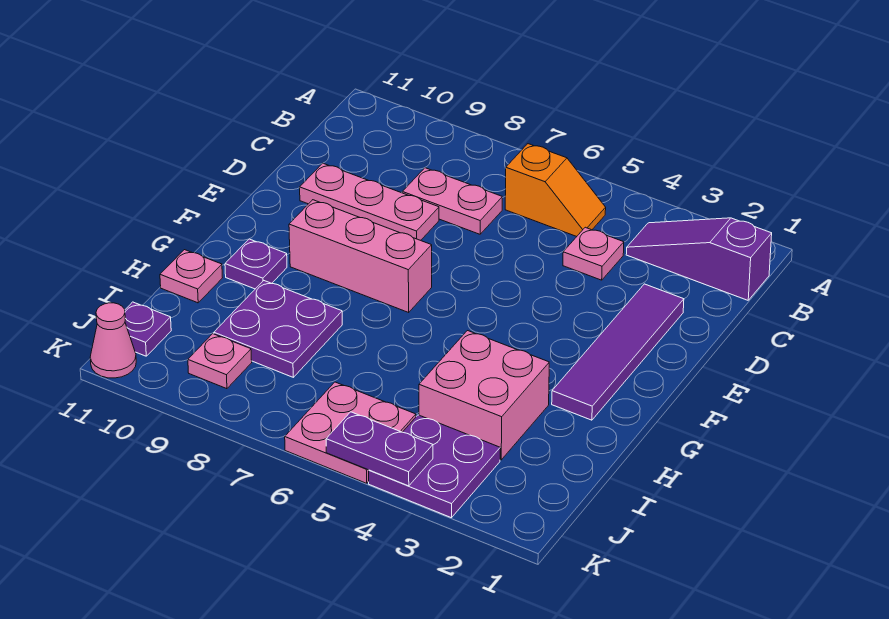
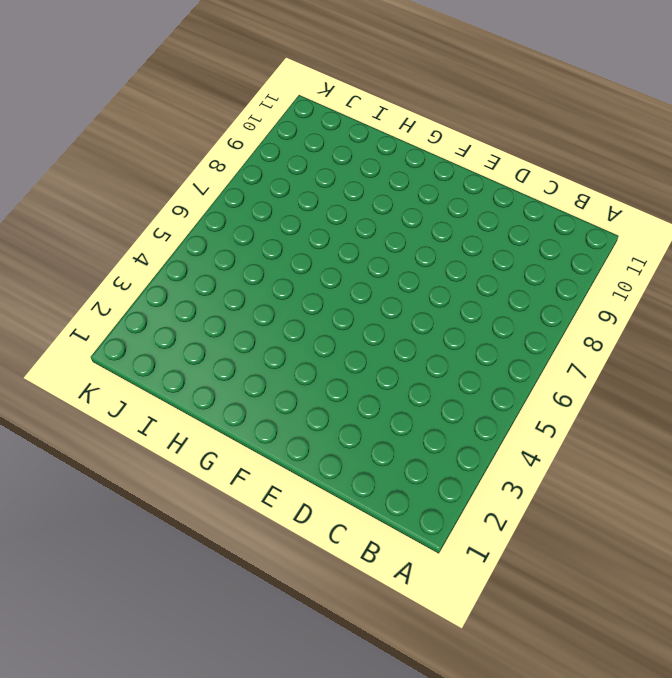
none -> purple slope B1:B3 level 1 top 1
none -> orange slope B5:B6 level 1 top 6
none -> pink plate C4 level 1

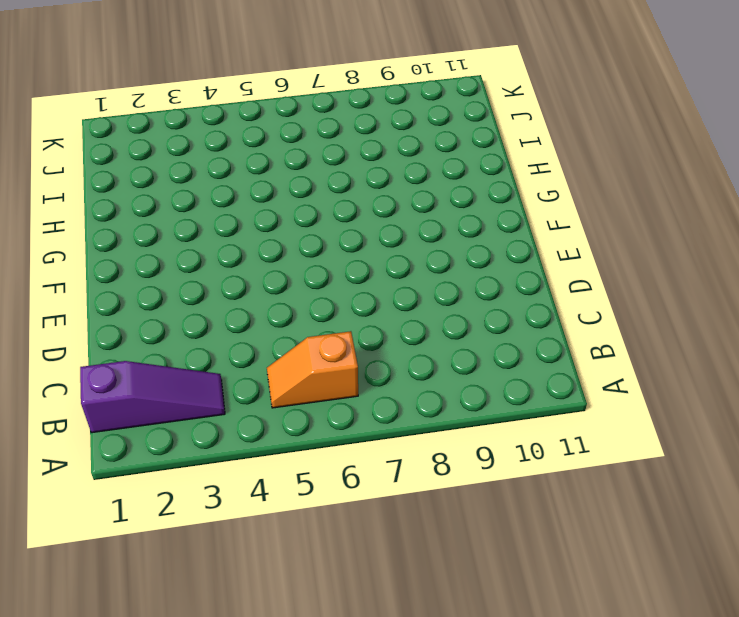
none -> pink plate C4 level 1
none -> pink plate C7:C8 level 1
none -> purple tile D2:G2 level 1

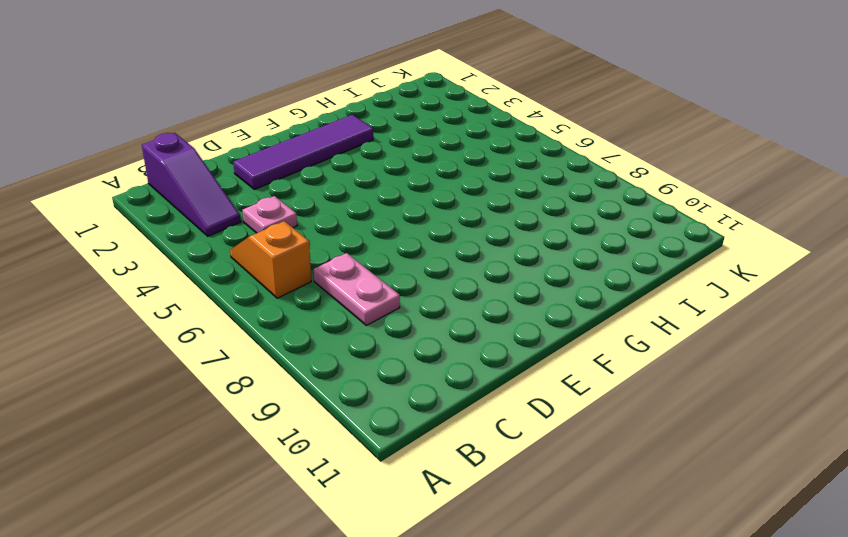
none -> pink plate D8:D10 level 1
none -> pink brick F7:F9 level 1
none -> purple plate G10 level 1

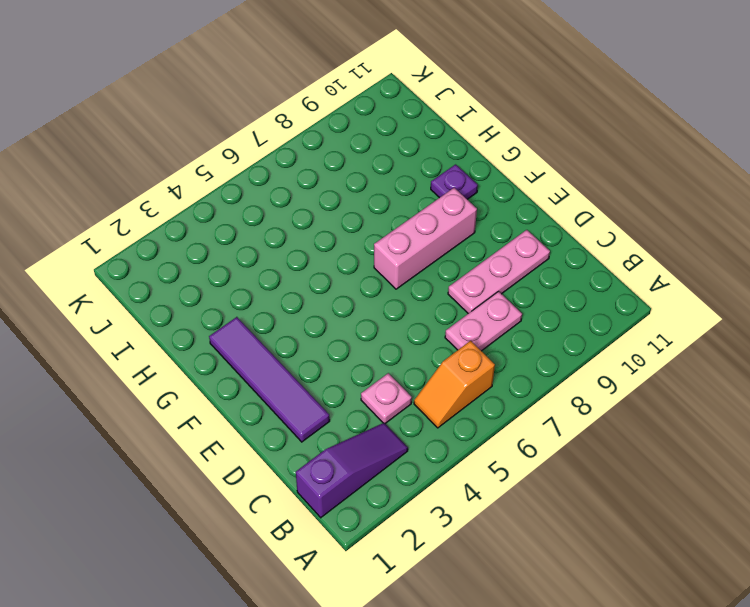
none -> pink brick H3:I4 level 1
none -> purple plate H8:I9 level 1
none -> pink plate H11 level 1

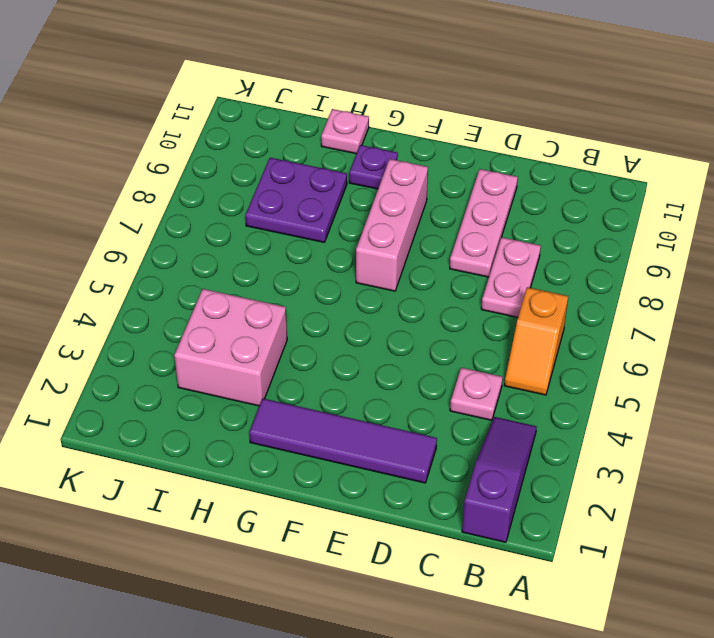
none -> purple plate J3:K4 level 1
none -> pink plate J5:K6 level 1
none -> pink plate J9 level 1

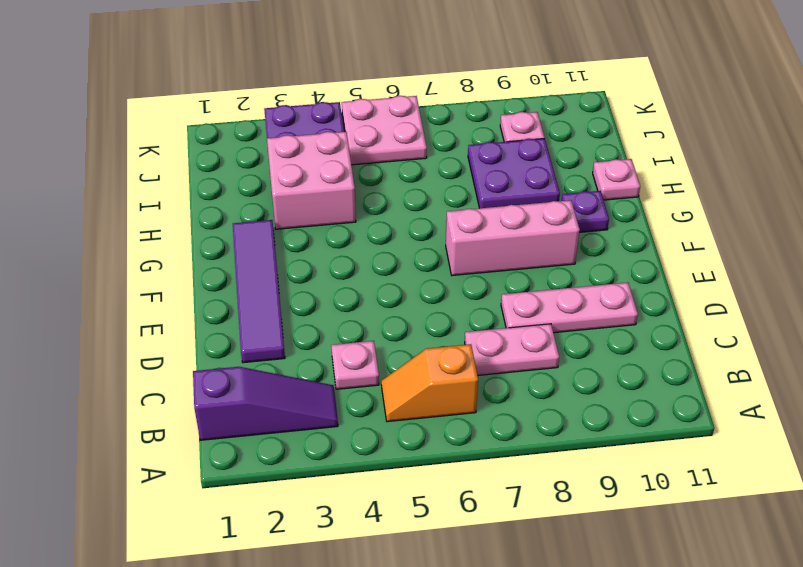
none -> purple plate J11 level 1
none -> pink cone K11 level 1
none -> purple plate K4:K5 level 2

